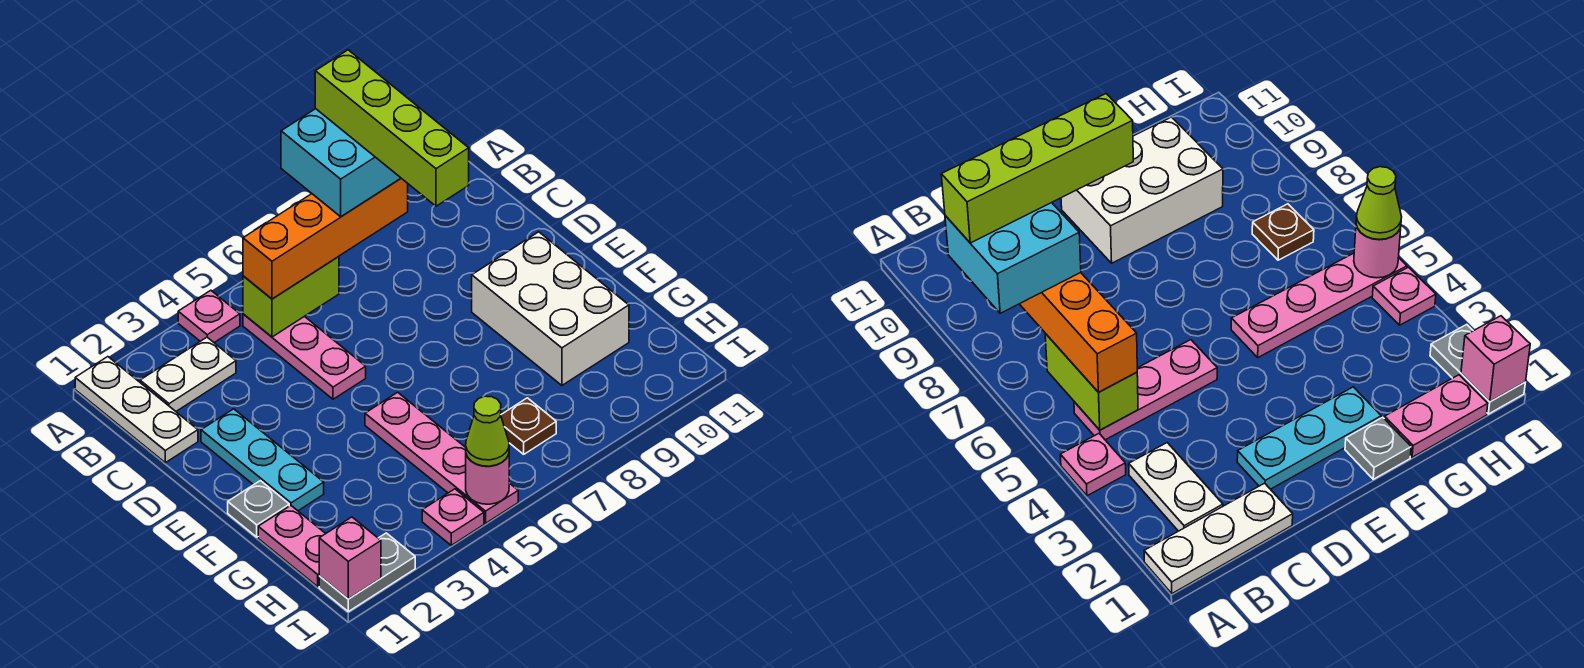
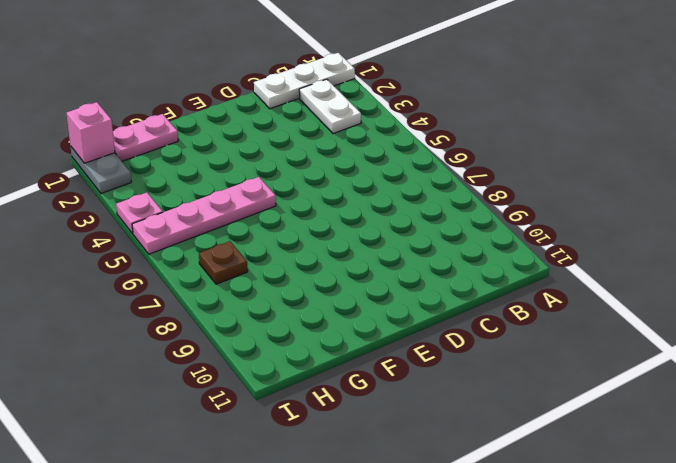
none -> pink plate A4 level 1
none -> pink plate B5:D5 level 1
none -> cyan plate D2:F2 level 1

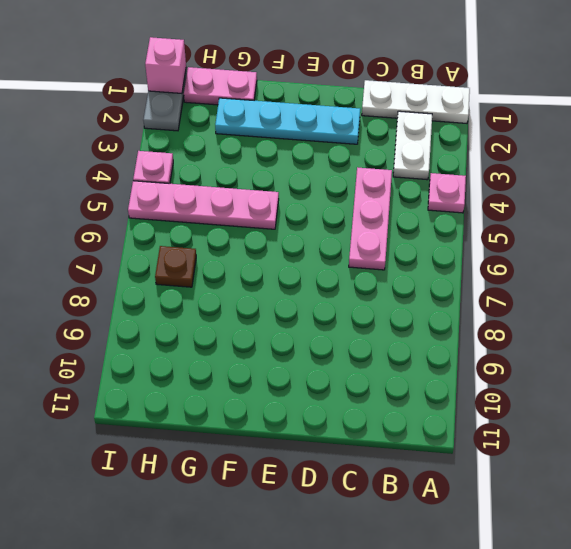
pink plate C4:C6 level 1 -> pink plate B5:D5 level 1
cyan plate D2:G2 level 1 -> cyan plate D2:F2 level 1
none -> white brick E9:G10 level 1
none -> grey plate F1 level 1
none -> lime brick B5:B6 level 2

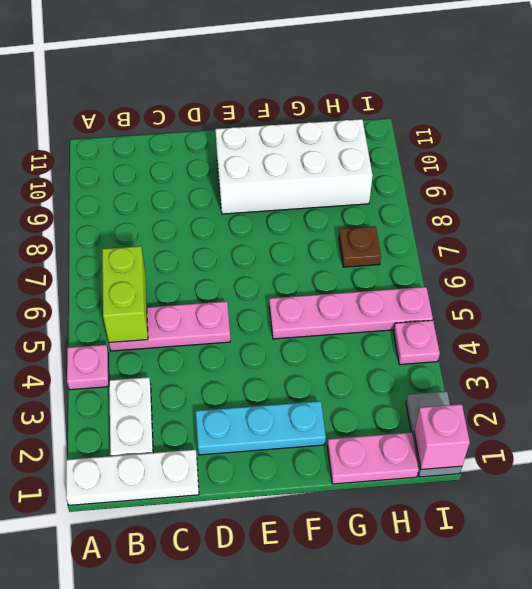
white brick E9:H10 level 1 -> white brick E9:G10 level 1
none -> grey plate F1 level 1
none -> pink round brick I5 level 2
none -> orange brick B5:B8 level 3

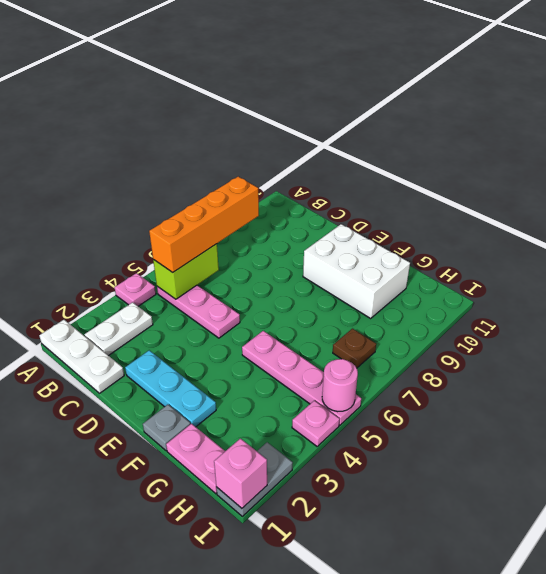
none -> lime cone I5 level 3
none -> cyan brick A7:B8 level 4
none -> lime brick A8:D8 level 5

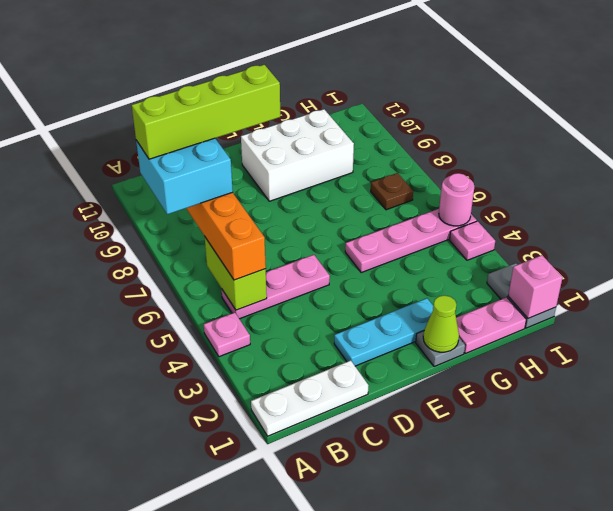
lime cone F1 level 2 -> lime cone I5 level 3
none -> white plate B2:B3 level 1

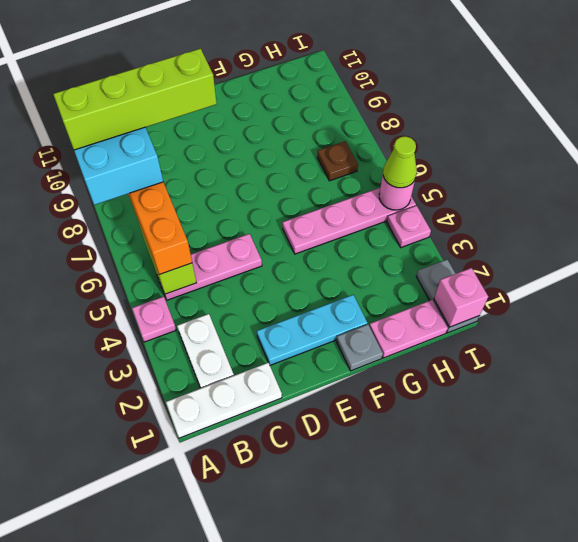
none -> white brick E9:G10 level 1

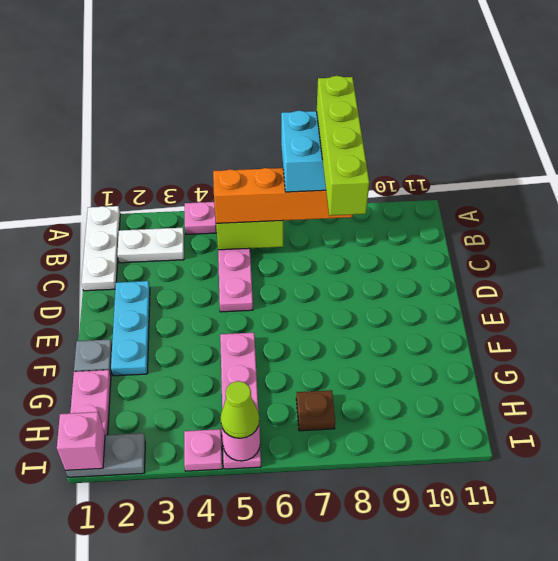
none -> white brick E9:G10 level 1

